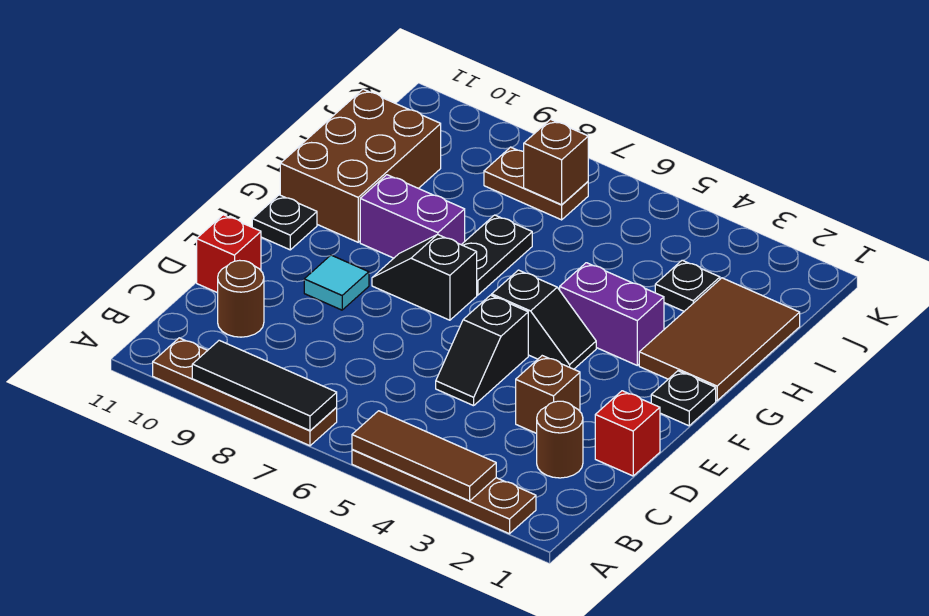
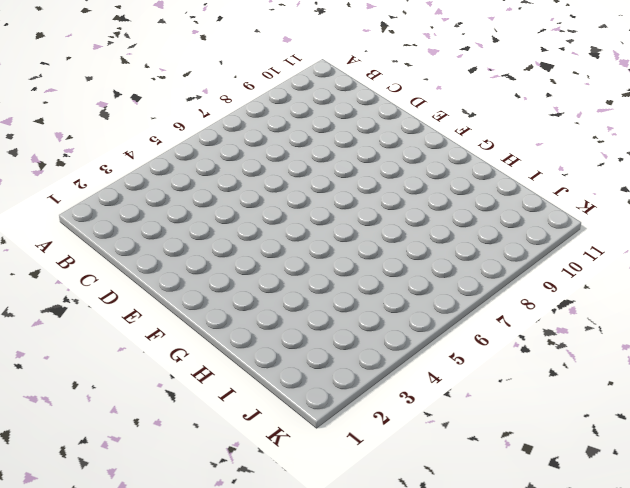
none -> brown plate A2:A5 level 1
none -> brown plate A7:A10 level 1
none -> brown round brick C2 level 1

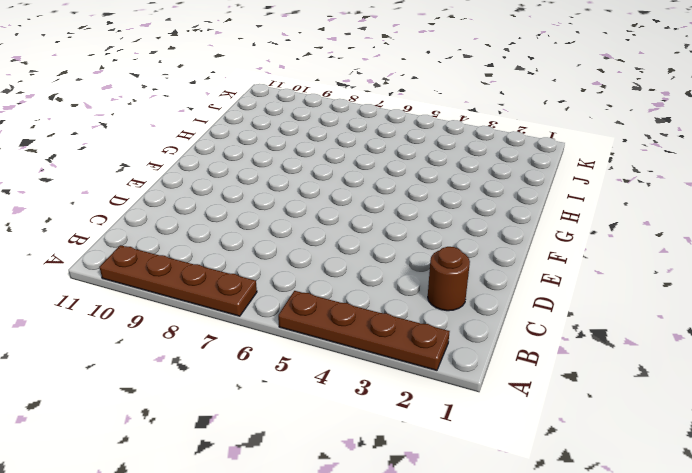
none -> brown round brick C10 level 1
none -> red brick D1 level 1
none -> brown brick D3 level 1

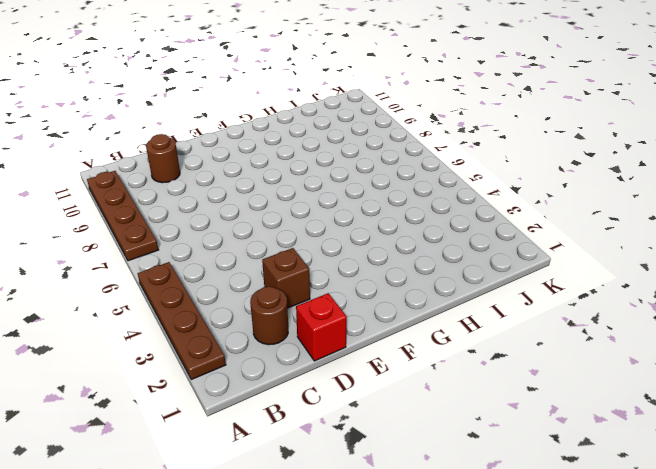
none -> black slope D5:E5 level 1 top E
none -> red brick D11 level 1
none -> cyan tile E9 level 1

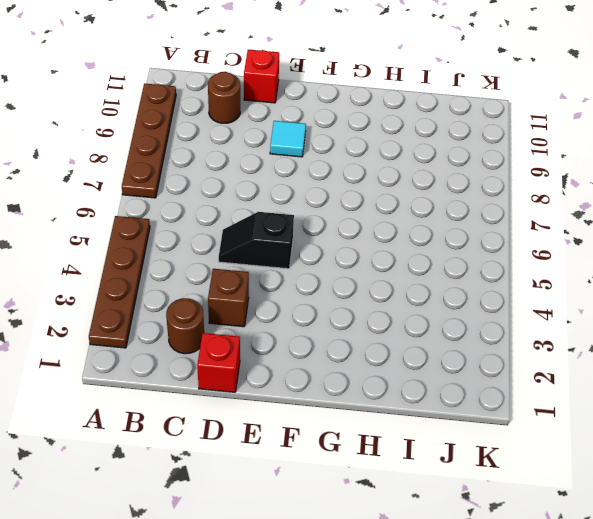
none -> black plate F1 level 1
none -> black slope F4:F5 level 1 top 5
none -> black slope F7:F8 level 1 top 7

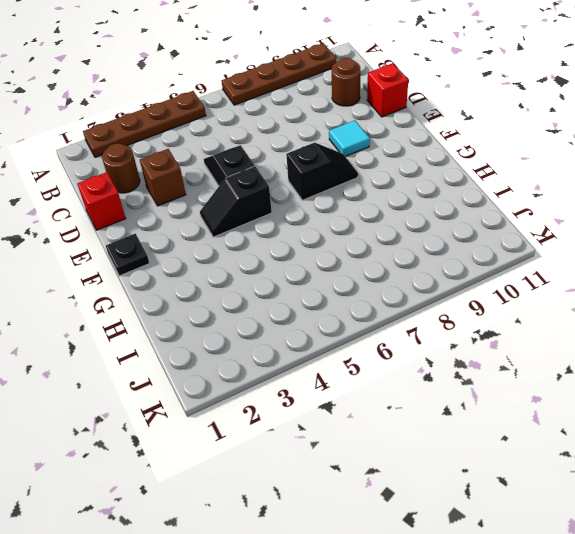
none -> black plate F11 level 1
none -> brown tile G1:I2 level 1
none -> purple brick G3:G4 level 1

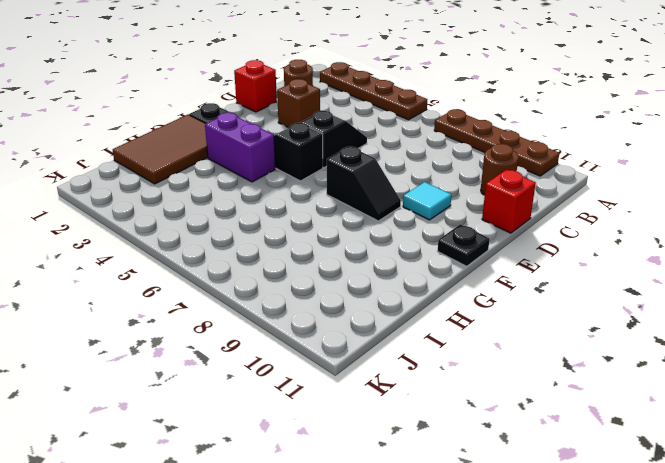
none -> black plate G7:H7 level 1
none -> purple brick G8:G9 level 1
none -> brown brick G10:I11 level 1

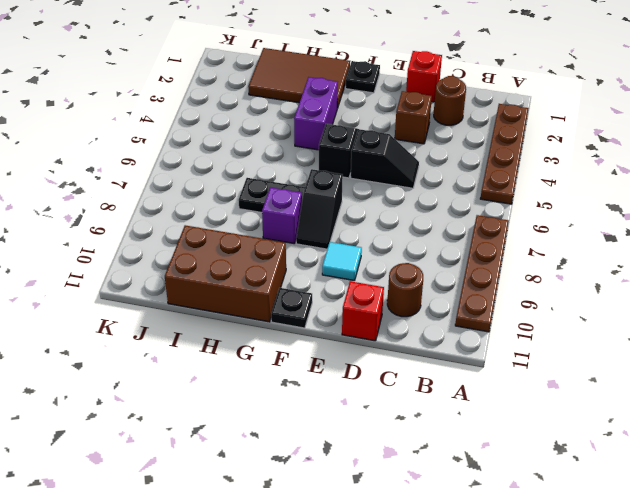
purple brick G8 level 1 -> purple brick G8:G9 level 1
none -> black plate I3 level 1
none -> brown plate J7:J8 level 1
none -> brown tile A3:A5 level 2

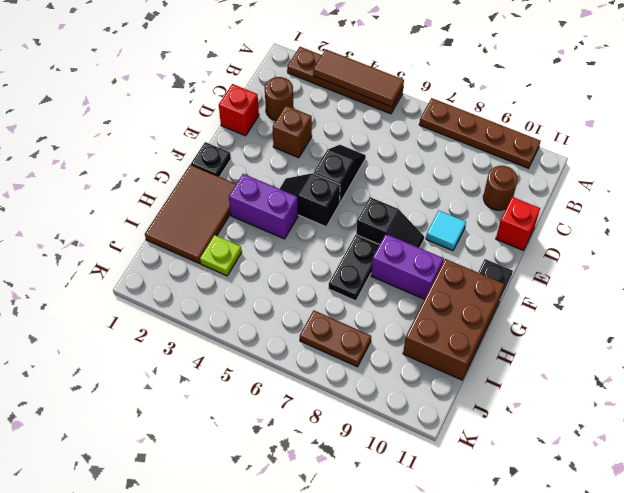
lime plate I3 level 1 -> black plate I3 level 1
none -> black tile A7:A9 level 2
none -> brown brick J7 level 2

